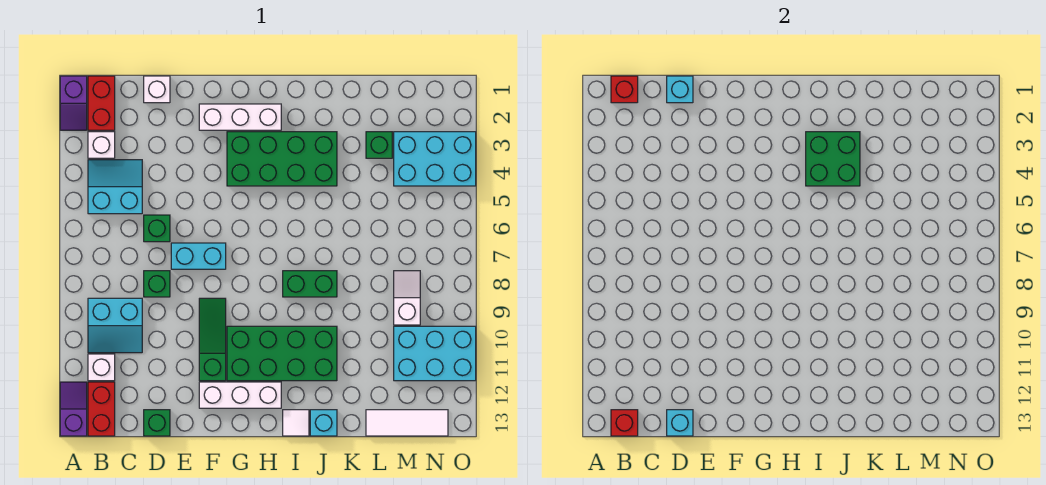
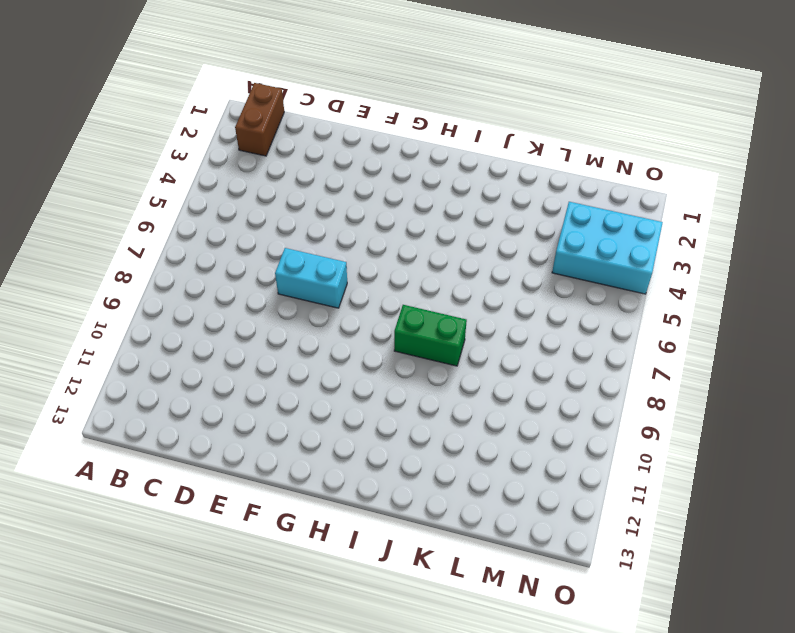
brown brick B1:B2 level 1 -> red brick B1:B2 level 1
none -> purple slope A1:A2 level 1 top 1
none -> purple slope A12:A13 level 1 top 13
none -> white brick B3 level 1
none -> cyan slope B4:C5 level 1 top 5

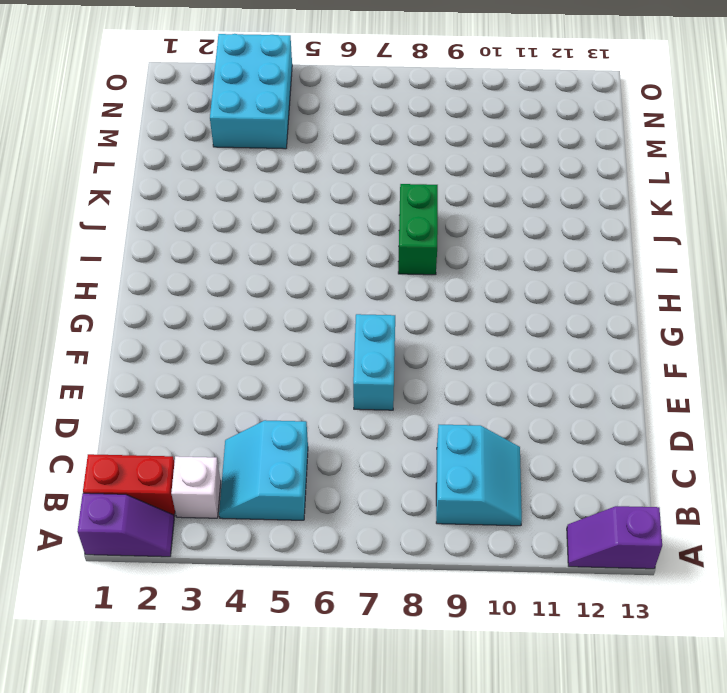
none -> white brick B11 level 1
none -> red brick B12:B13 level 1
none -> white brick D1 level 1
none -> green brick D6 level 1

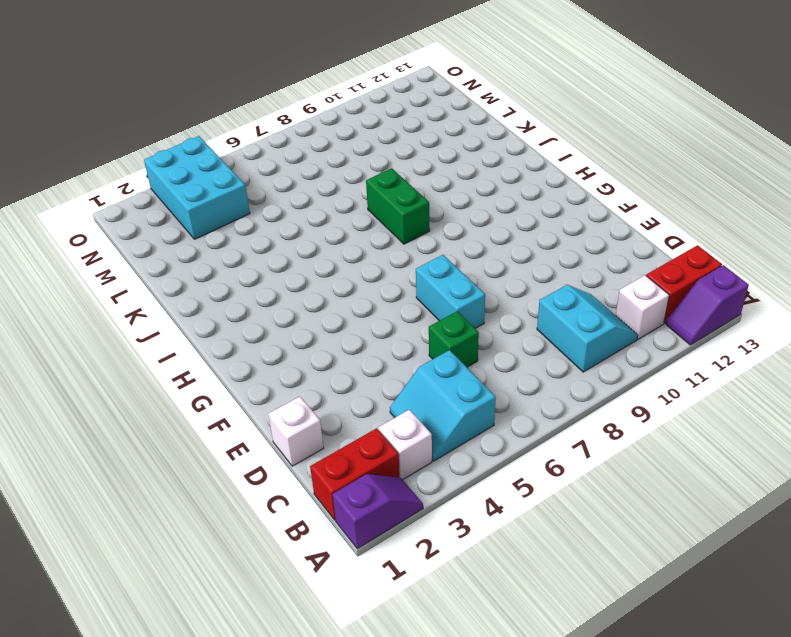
none -> green brick D8 level 1
none -> green brick D13 level 1
none -> white brick F2:H2 level 1
none -> green slope F9:F11 level 1 top 11

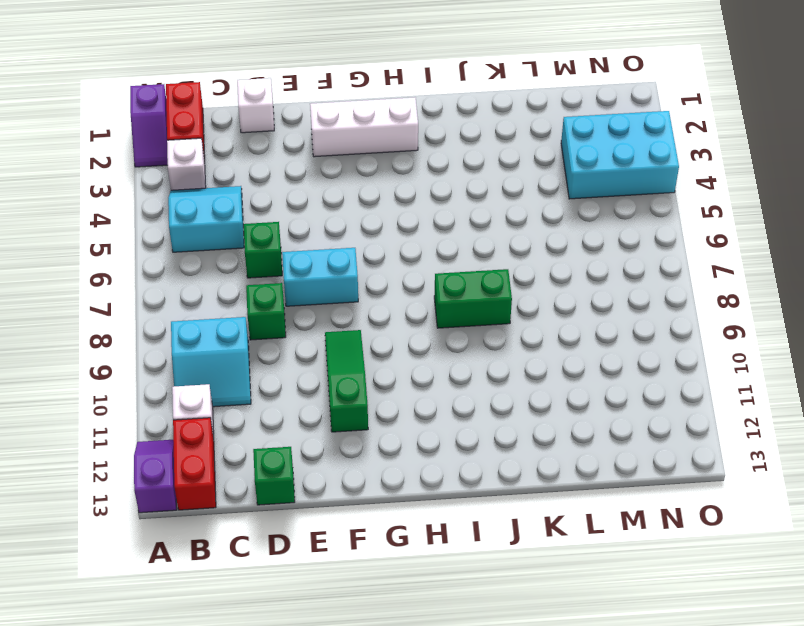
none -> white brick F12:H12 level 1
none -> green brick G3:J4 level 1
none -> green brick G10:J11 level 1
none -> white tile I13 level 1

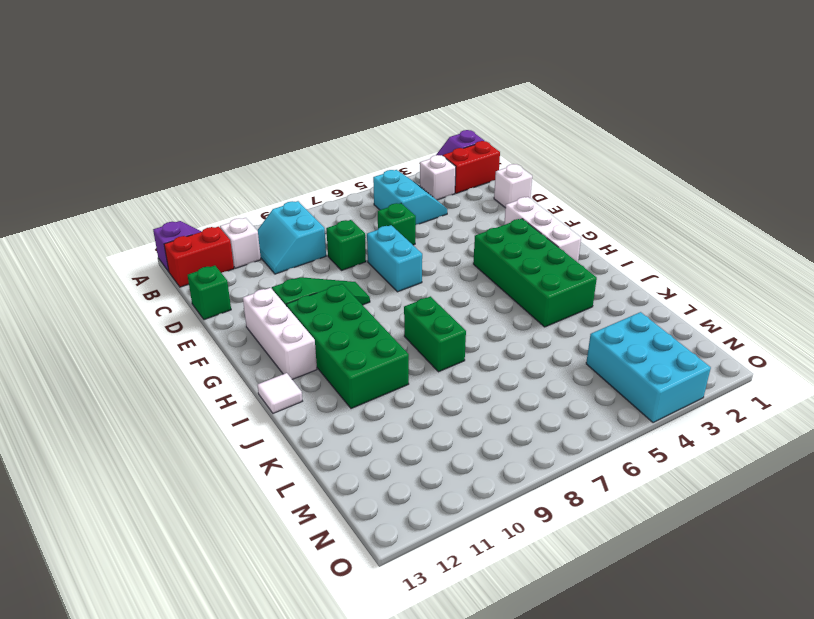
none -> cyan brick J13 level 1
none -> green brick L3 level 1
none -> white tile L13:N13 level 1
none -> white slope M8:M9 level 1 top 9

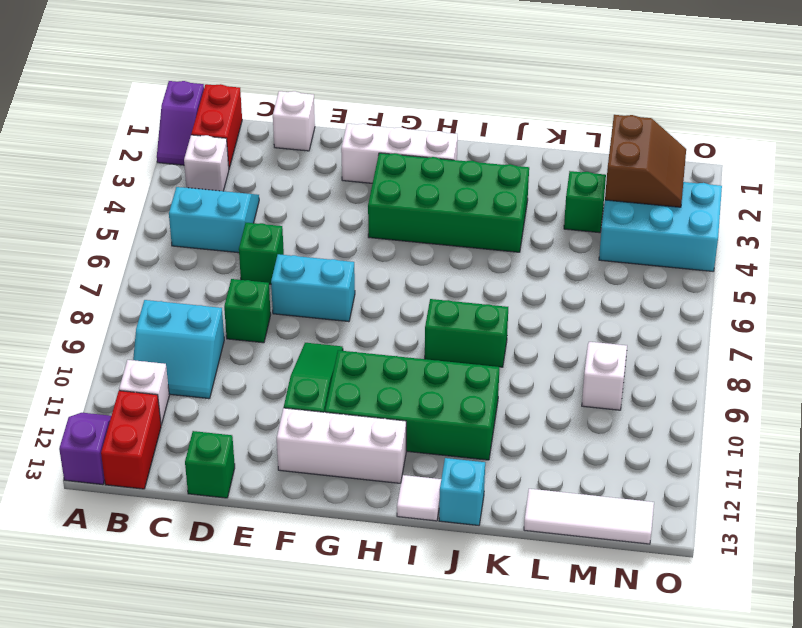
brown slope M2:N3 level 2 top M -> none
none -> cyan brick M10:O11 level 1
none -> red brick B1 level 2
none -> red brick B13 level 2
none -> cyan brick D1 level 2

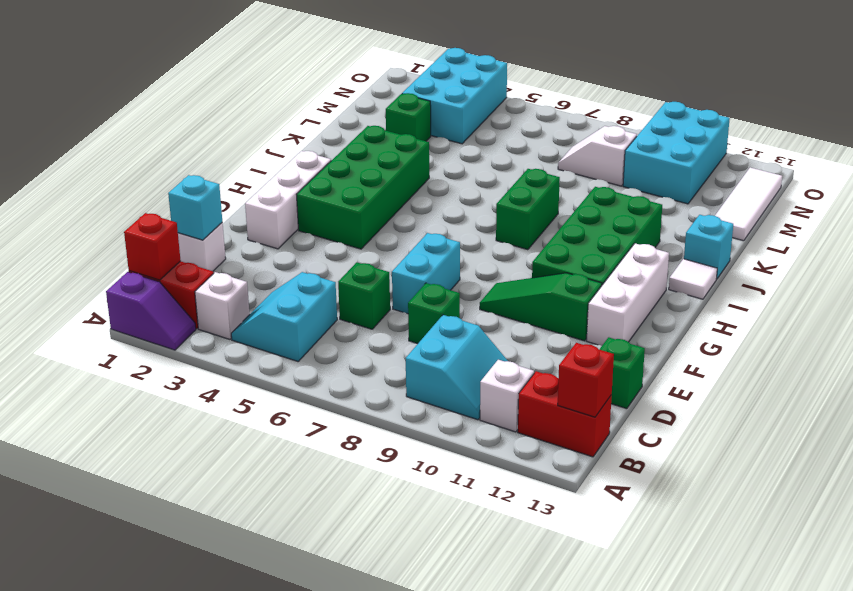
none -> purple slope A12:A13 level 1 top 13
none -> cyan brick D13 level 2
none -> green brick I3:J4 level 2

